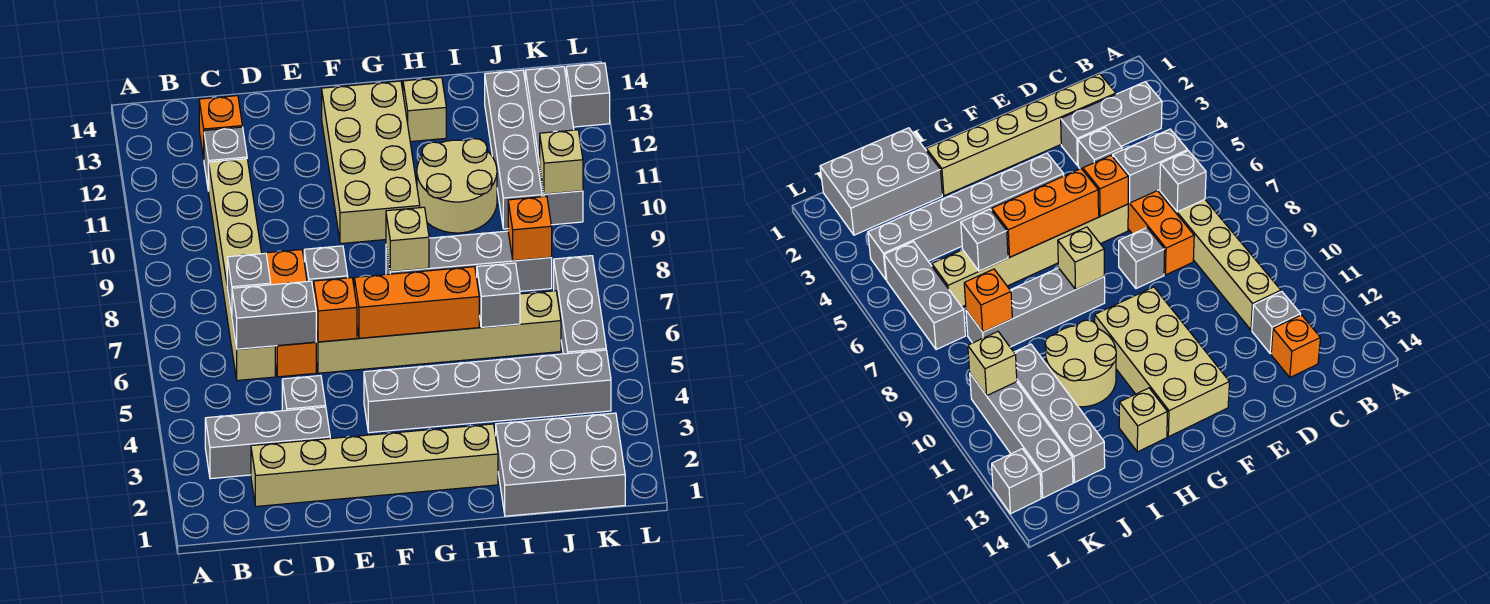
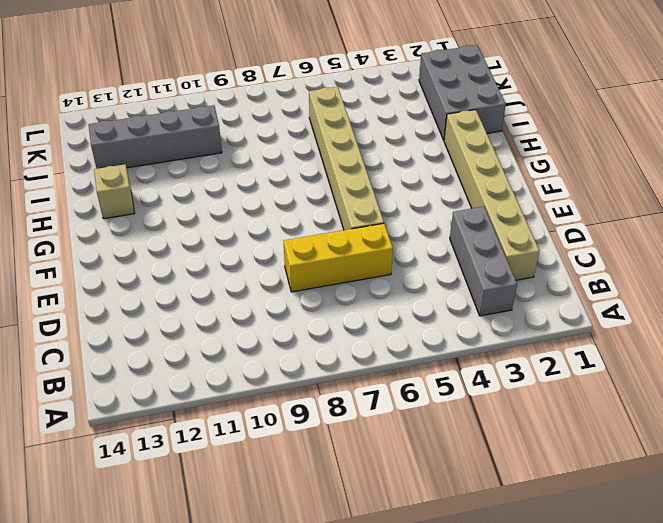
yellow brick D6:D8 level 1 -> orange brick D6:D8 level 1
none -> tan brick C6:C11 level 1
none -> grey brick C12 level 1
none -> orange brick C13 level 1

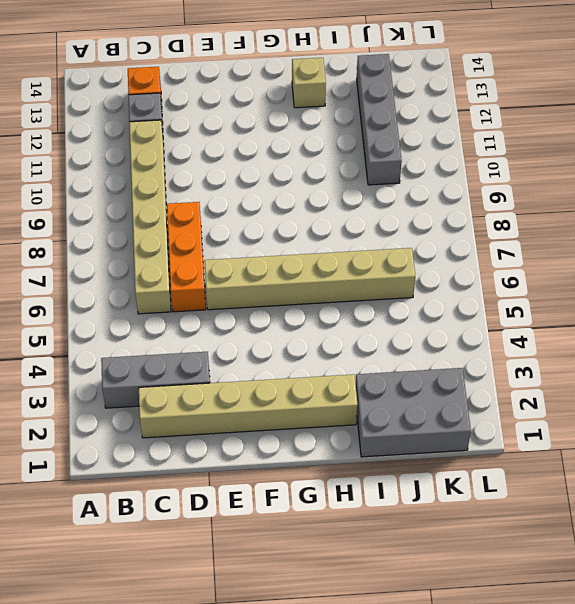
none -> grey brick D4 level 1
none -> grey brick E8 level 1
none -> grey brick F4:K4 level 1

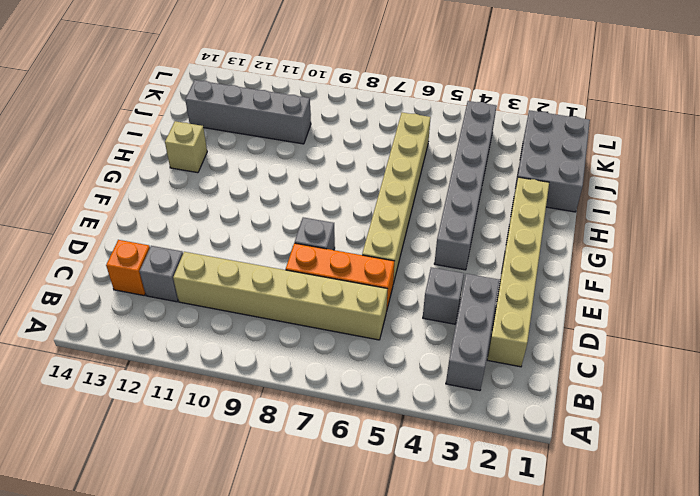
none -> tan brick F10:G13 level 1
none -> grey brick G8:J8 level 1
none -> tan round brick H10:I11 level 1

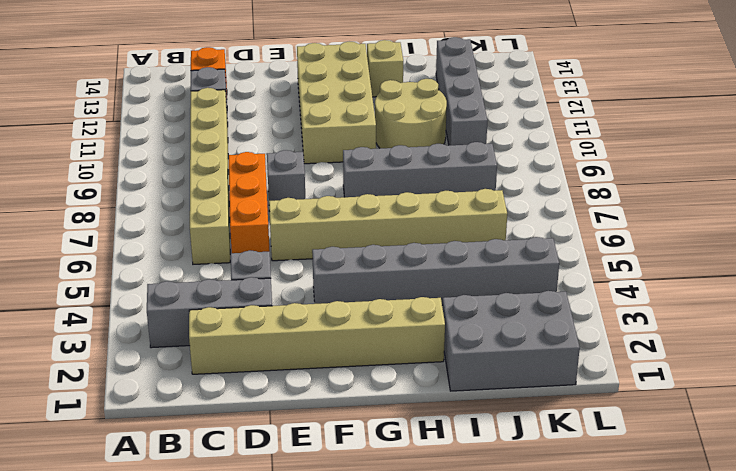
none -> grey brick K5:K7 level 1
none -> grey brick K10:K13 level 1
none -> grey brick L13 level 1

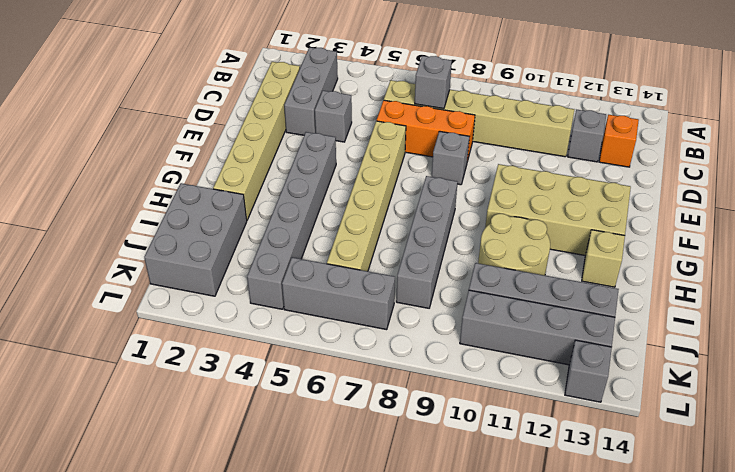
none -> grey brick C6:D6 level 2
none -> orange brick E6 level 2
none -> orange brick F6:H6 level 2

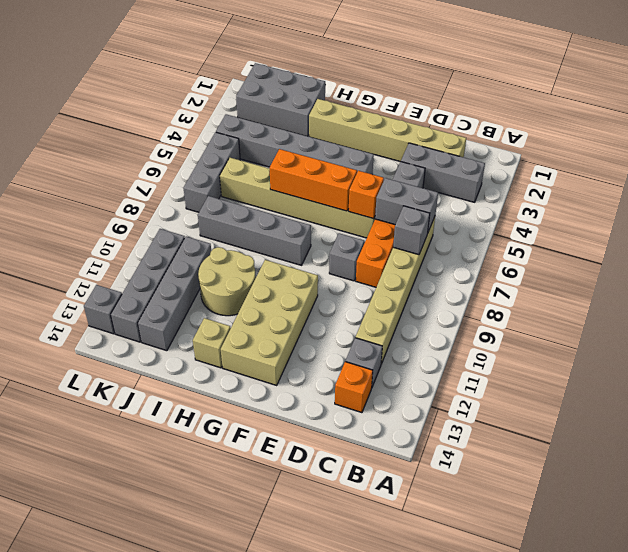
none -> tan brick G8 level 2
none -> grey brick I6 level 2
none -> orange brick J8 level 2

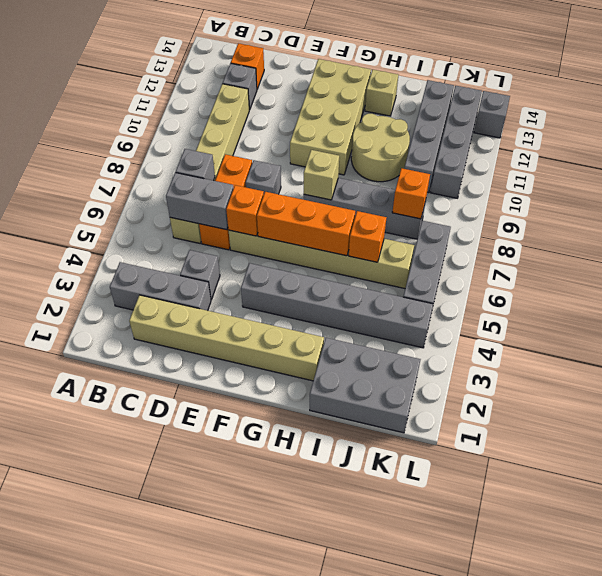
orange brick I6 level 2 -> grey brick I6 level 2
none -> tan brick K10 level 2

